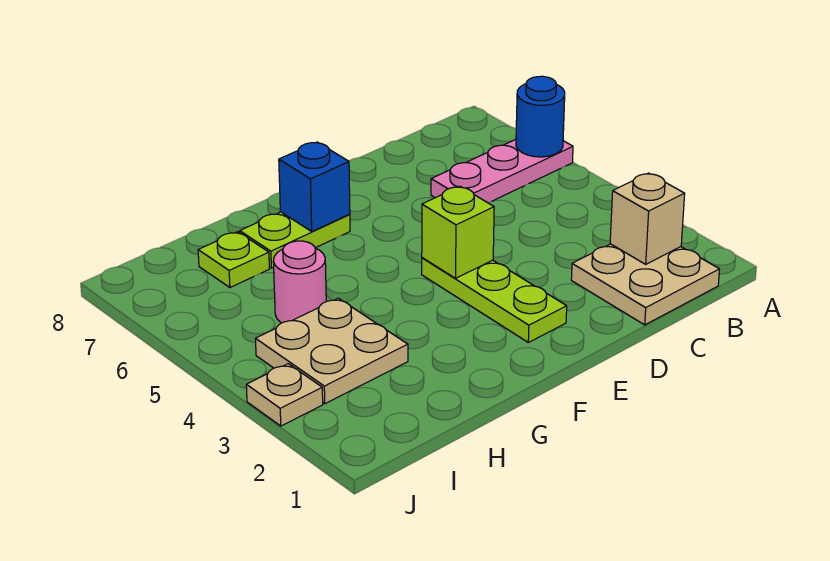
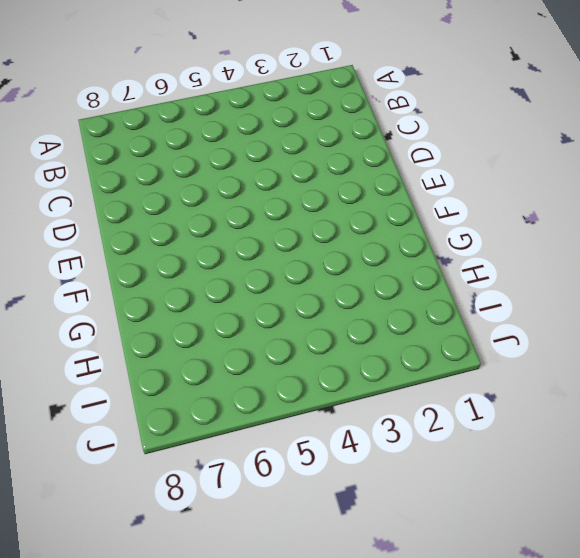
none -> pink plate A6:C6 level 1
none -> tan plate B1:C2 level 1
none -> lime plate E2:E4 level 1

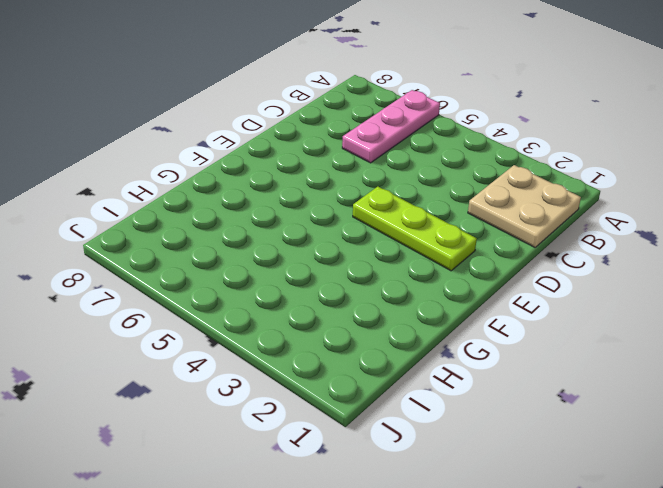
none -> lime plate F7:G7 level 1
none -> tan plate H3:I4 level 1
none -> pink round brick H5 level 1

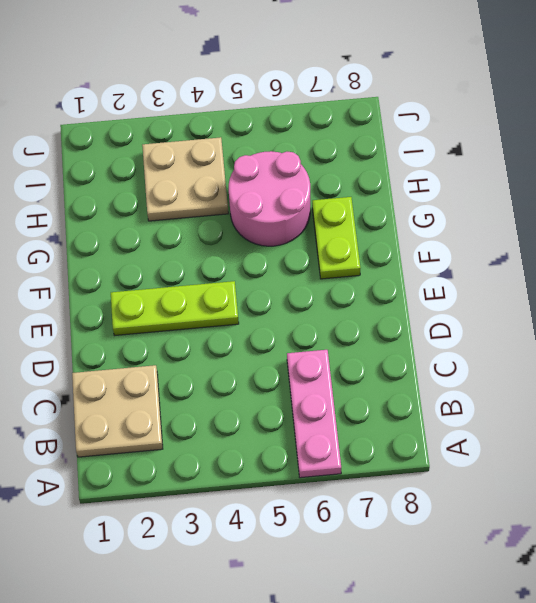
pink round brick G5:H6 level 1 -> pink round brick H5 level 1
none -> lime plate H7 level 1
none -> tan plate J3 level 1
none -> blue round brick A6 level 2

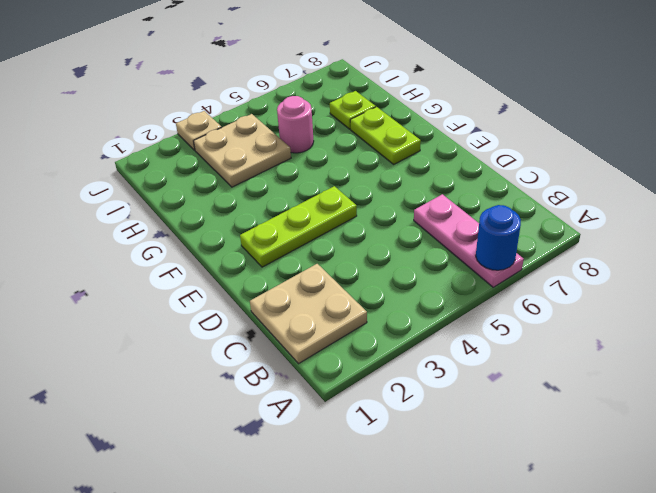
none -> tan brick B2 level 2
none -> lime brick E4 level 2
none -> blue brick F7 level 2

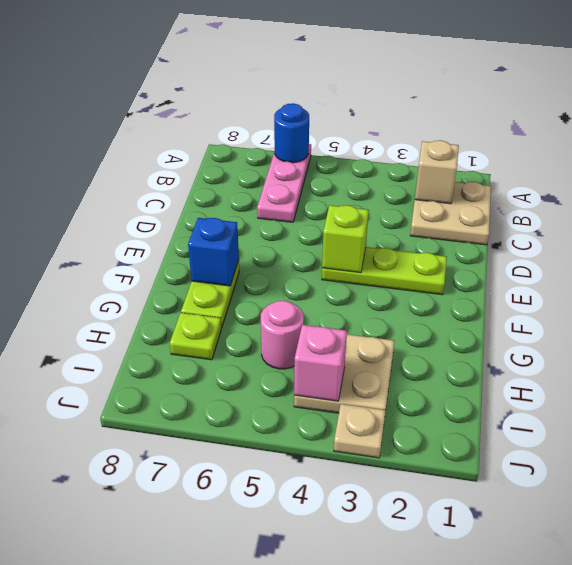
pink brick I4 level 2 -> none

